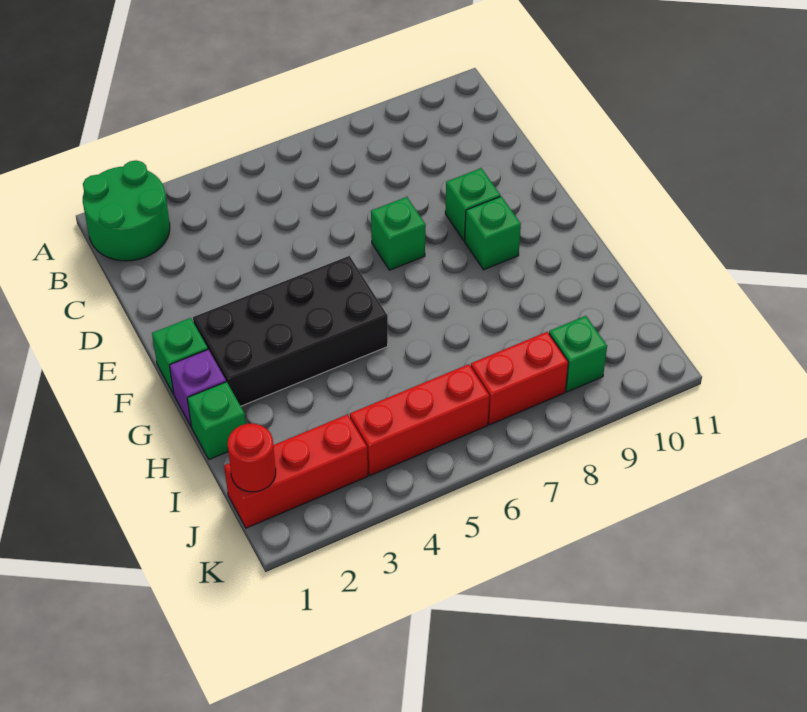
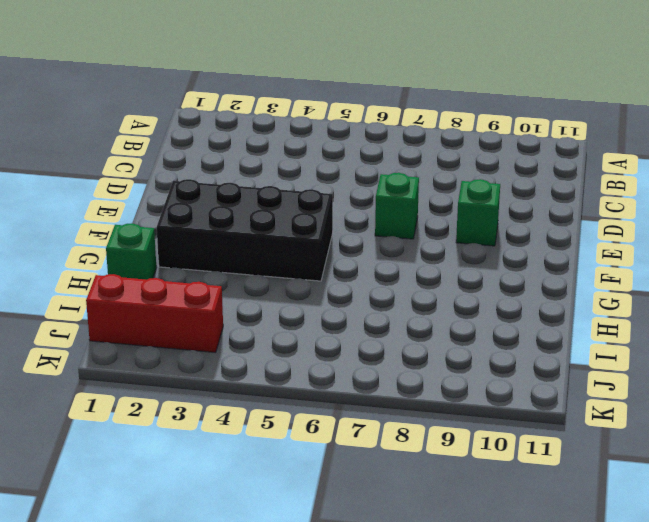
none -> green round brick A1:B2 level 1
none -> green brick F1 level 1
none -> green brick F9 level 1

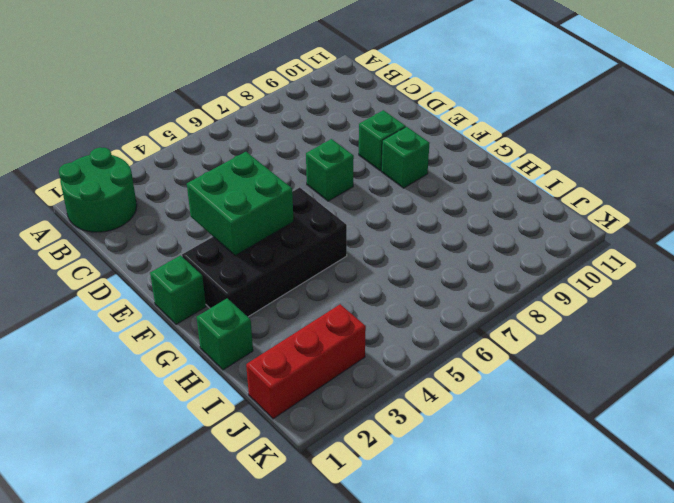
green brick E3:F4 level 2 -> none
none -> purple brick G1 level 1
none -> red brick J4:J6 level 1
none -> red brick J7:J8 level 1

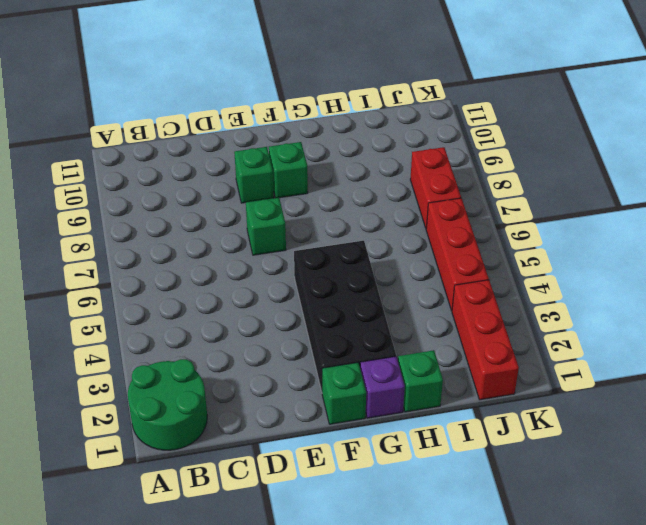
none -> green brick J9 level 1
none -> red round brick J1 level 2

